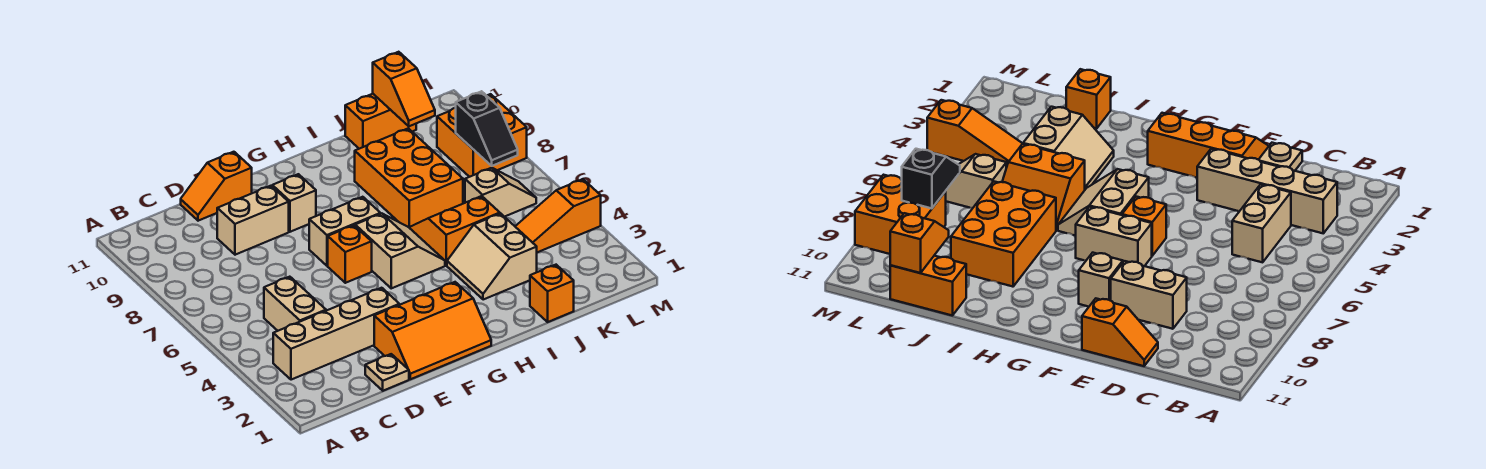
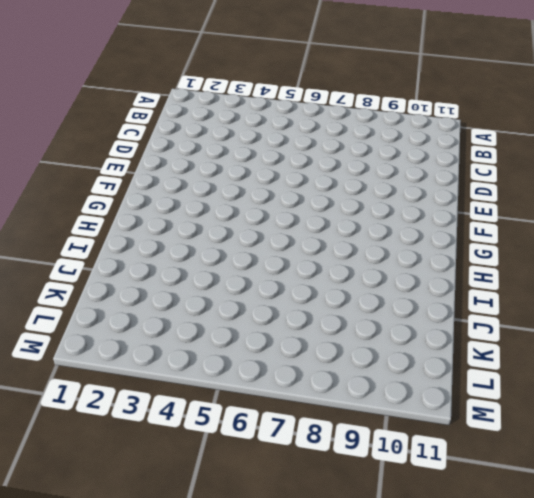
none -> tan brick B3:E3 level 1
none -> tan brick C4:C5 level 1
none -> tan plate D1 level 1

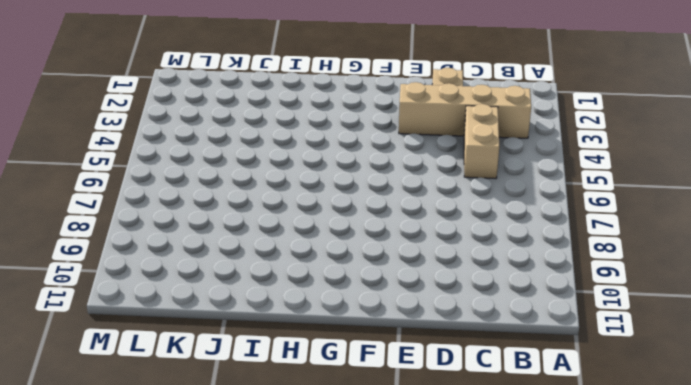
none -> tan brick D9:E9 level 1
none -> orange slope D11:E11 level 1 top E
none -> orange slope E1:G2 level 1 top 2

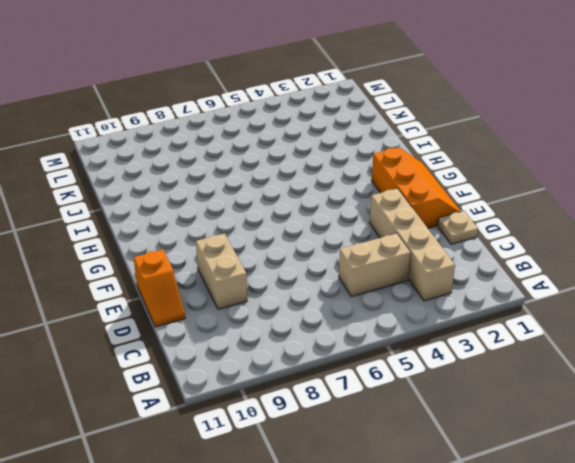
none -> orange brick F6 level 1
none -> tan brick F7:G7 level 1
none -> tan brick F9 level 1

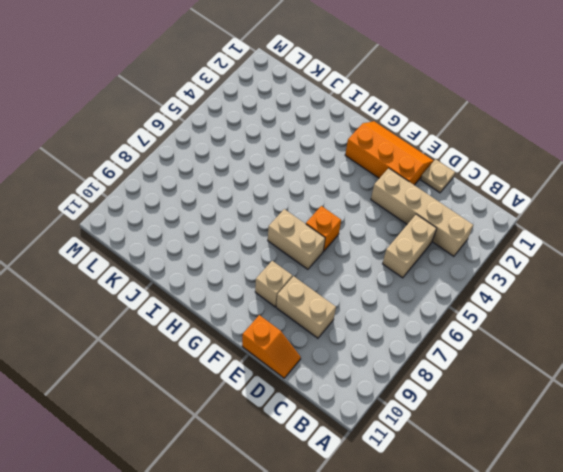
none -> tan slope G5:H6 level 1 top G
none -> tan slope I3:J4 level 1 top J
none -> orange slope I5:J6 level 1 top 5

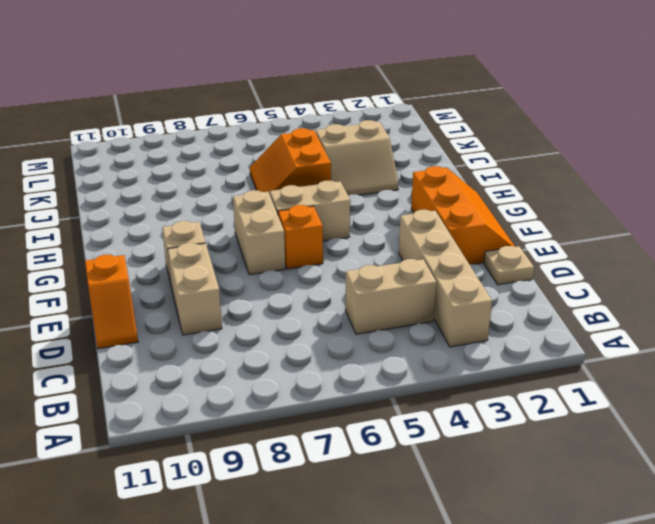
none -> orange brick I7:J9 level 1
none -> orange brick J1 level 1
none -> orange brick J11:K11 level 1

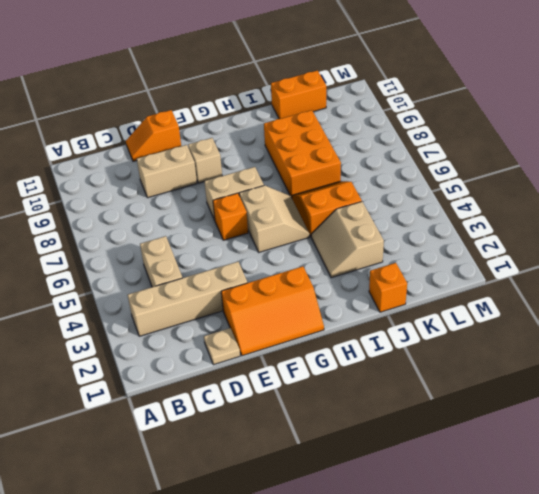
none -> orange slope K4:M4 level 1 top M
none -> tan slope K6:L6 level 1 top K
none -> orange brick L8:M9 level 1

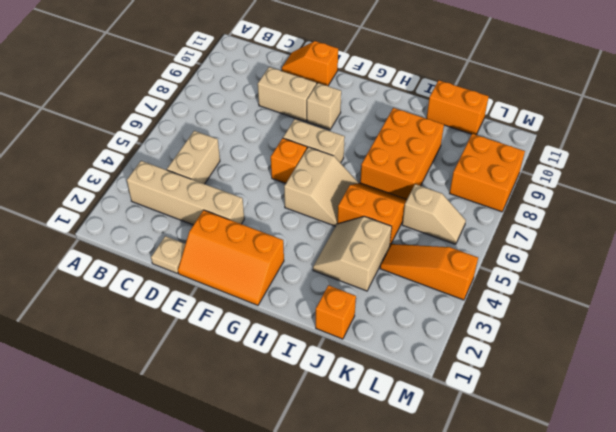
none -> orange slope K10:K11 level 2 top 11
none -> black slope L7:L8 level 2 top 8

